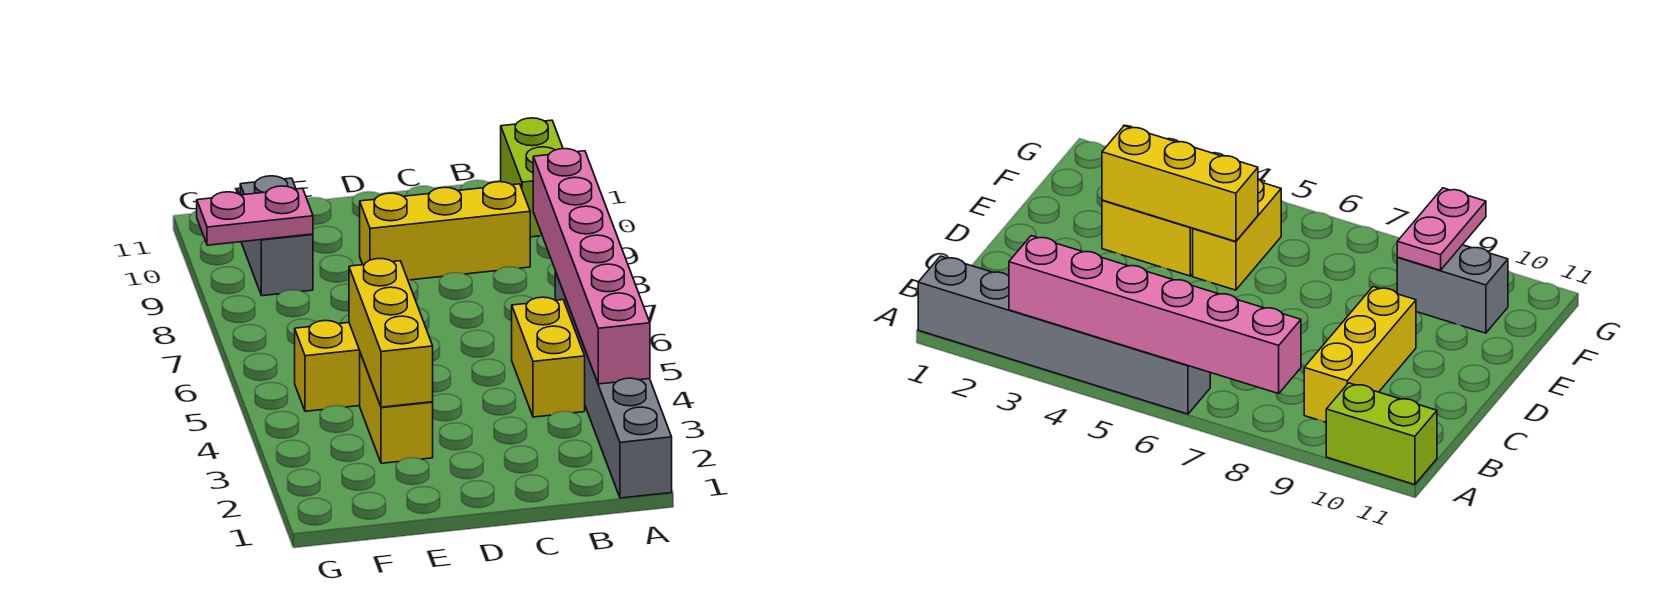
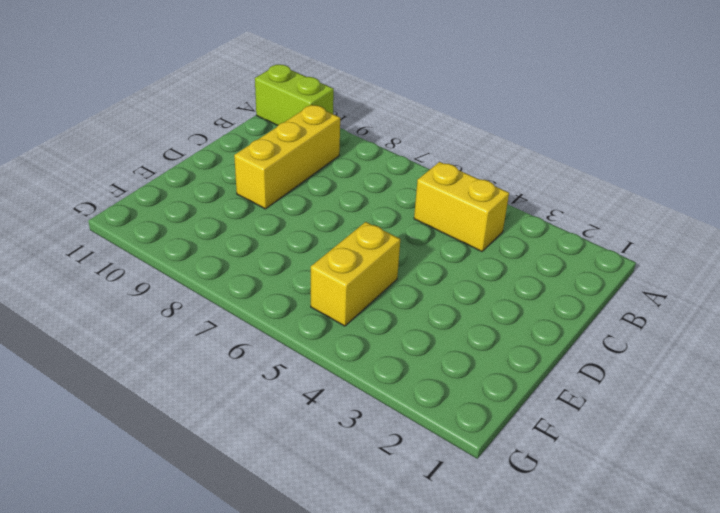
none -> grey brick A1:A6 level 1
none -> yellow brick E3:E4 level 1

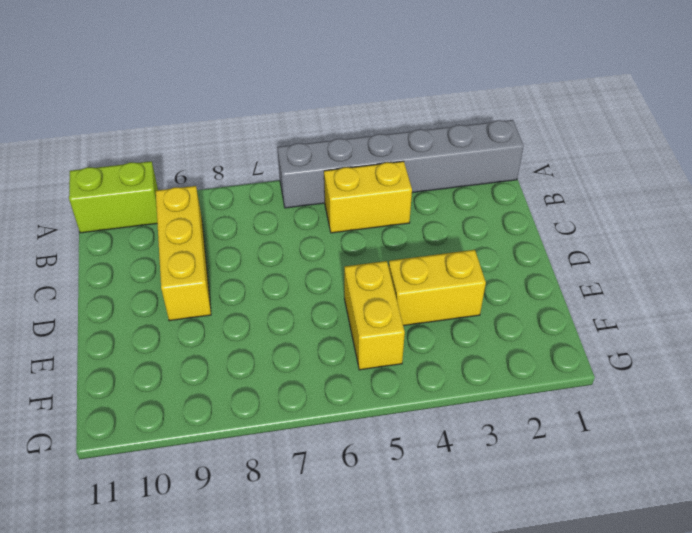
none -> grey brick F9:F10 level 1
none -> pink brick A3:A8 level 2

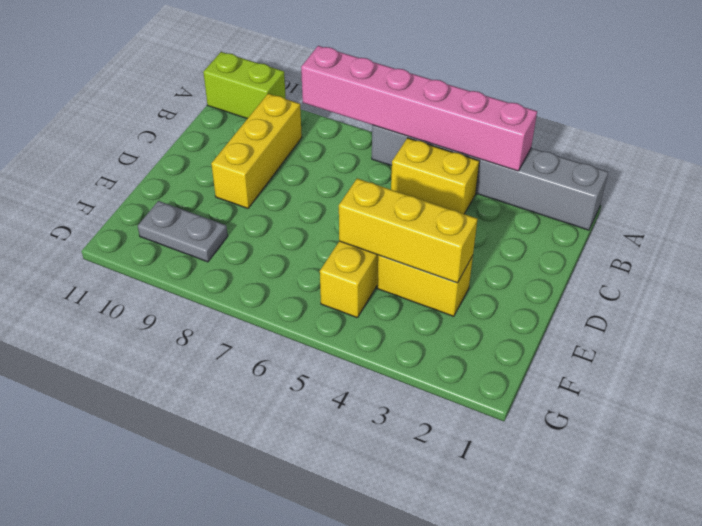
grey plate F9:F10 level 1 -> grey brick F9:F10 level 1
none -> pink plate F9:G9 level 2

